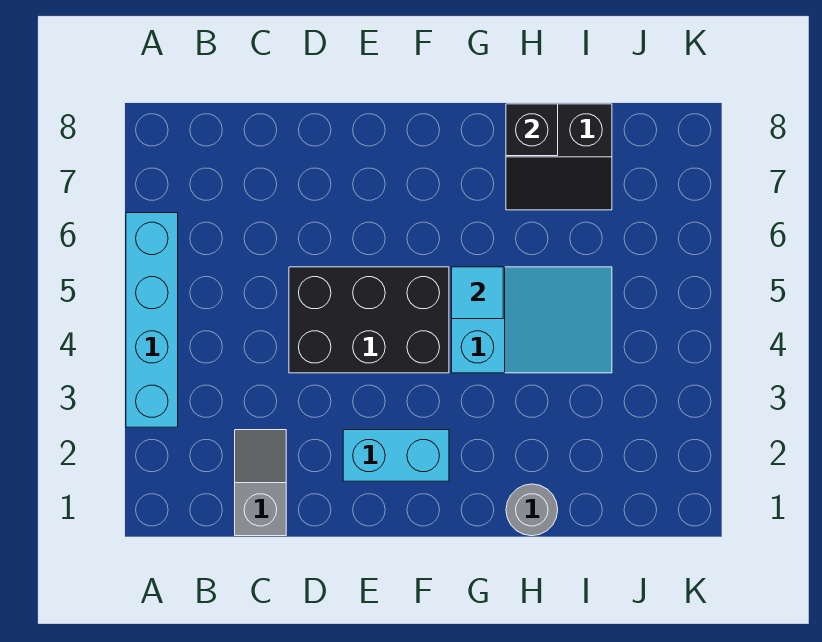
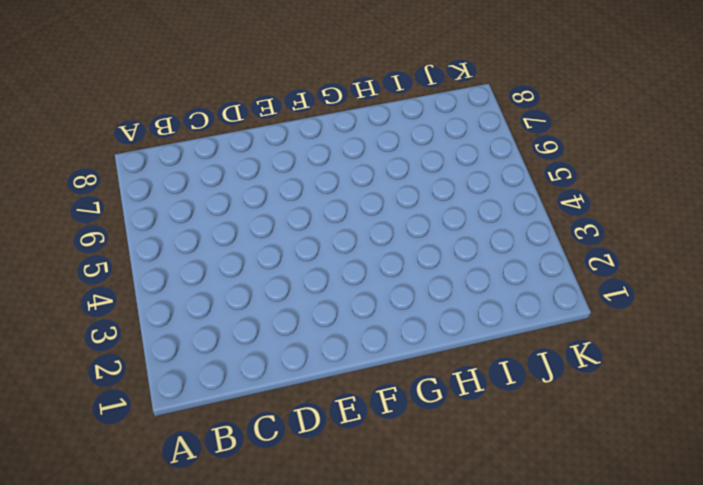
none -> cyan brick A3:A6 level 1
none -> grey slope C1:C2 level 1 top 1

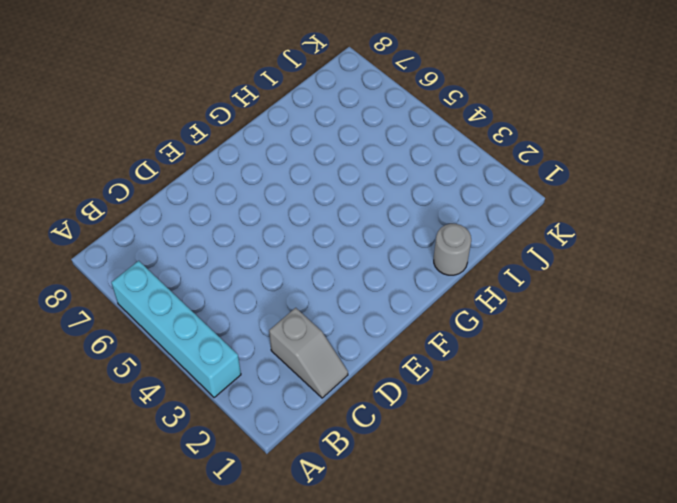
grey slope C1:C2 level 1 top 2 -> grey slope C1:C2 level 1 top 1
none -> black brick D4:F5 level 1
none -> cyan brick E2:F2 level 1

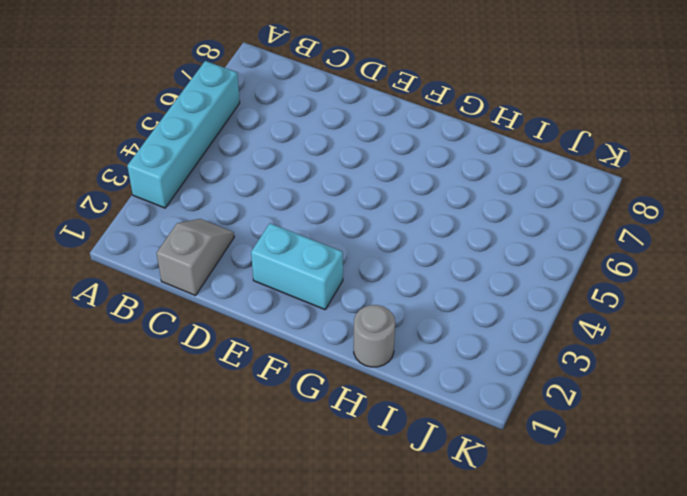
none -> black brick D4:F5 level 1
none -> cyan slope G4:I5 level 1 top G

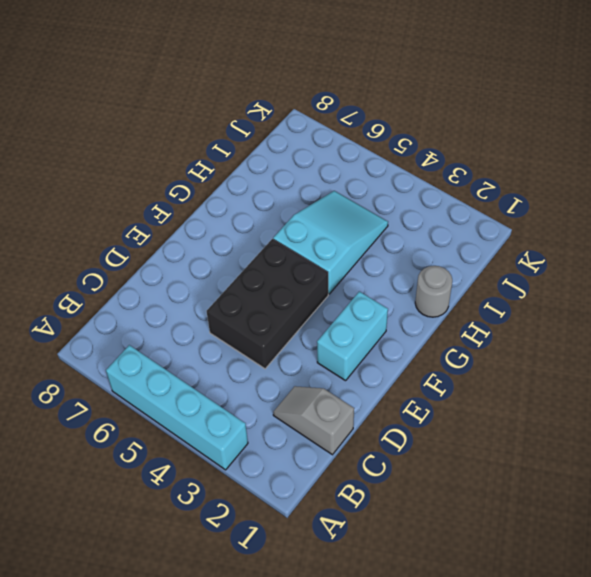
none -> black slope H7:I8 level 1 top 8
none -> cyan tile G5 level 2

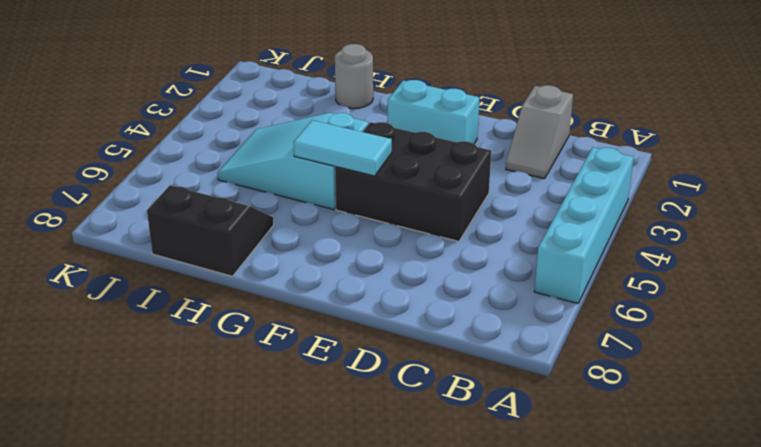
cyan tile F5:G5 level 2 -> cyan tile G5 level 2
none -> black brick H8 level 2

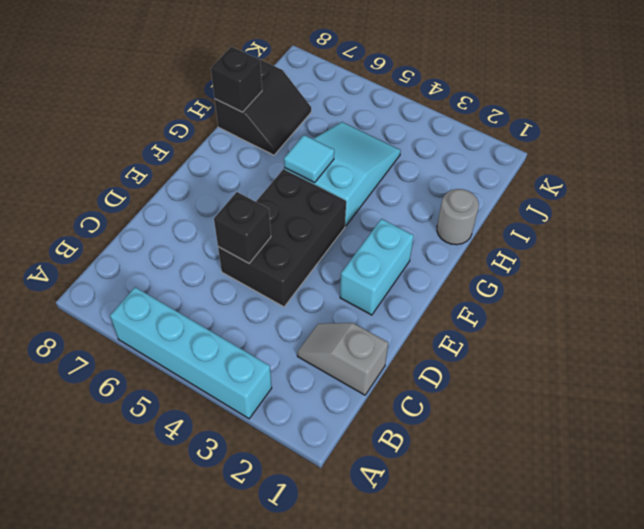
black brick D5 level 2 -> none

